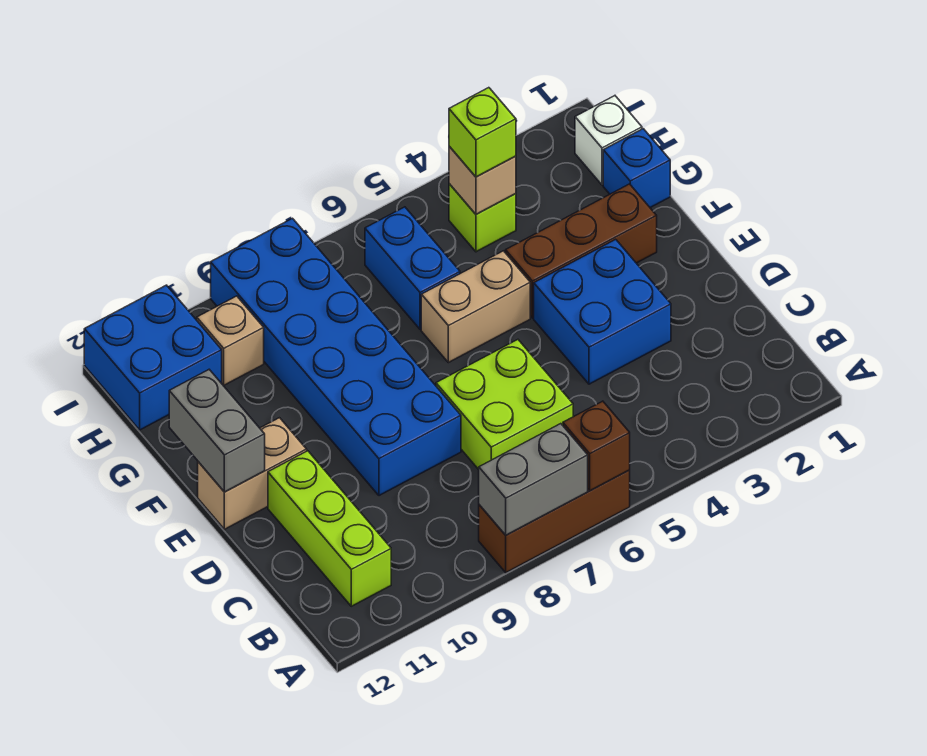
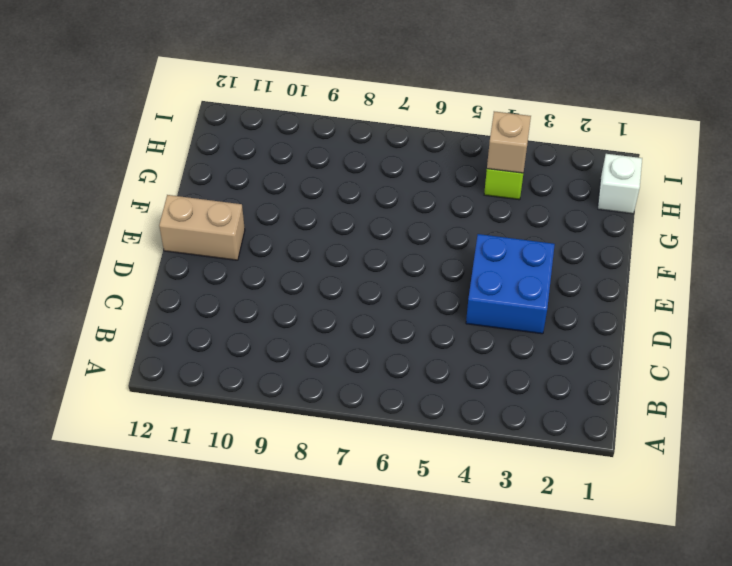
none -> brown brick A6:A8 level 1
none -> lime brick B11:D11 level 1
none -> lime brick C6:D7 level 1

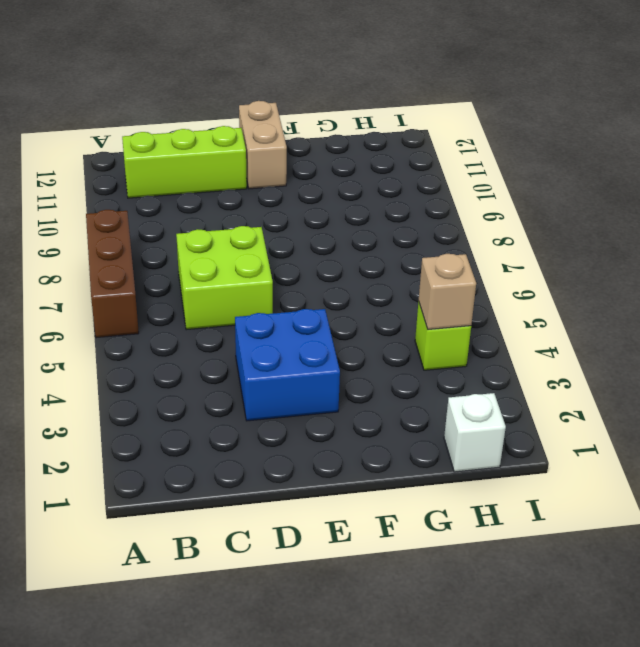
none -> blue brick D8:I9 level 1
none -> brown brick F2:F4 level 1
none -> tan brick F5:F6 level 1

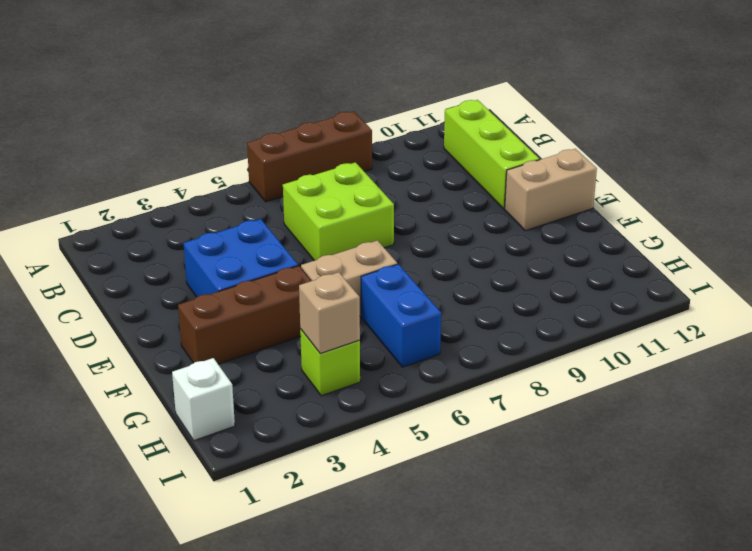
none -> blue brick D8:I9 level 1
none -> blue brick G1 level 1
none -> tan brick H10 level 1

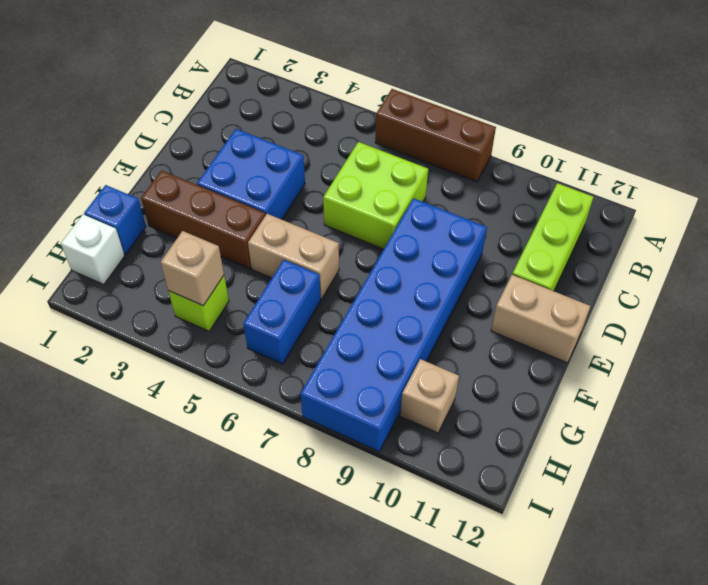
none -> blue brick H11:I12 level 1
none -> brown brick A6 level 2
none -> grey brick A7:A8 level 2

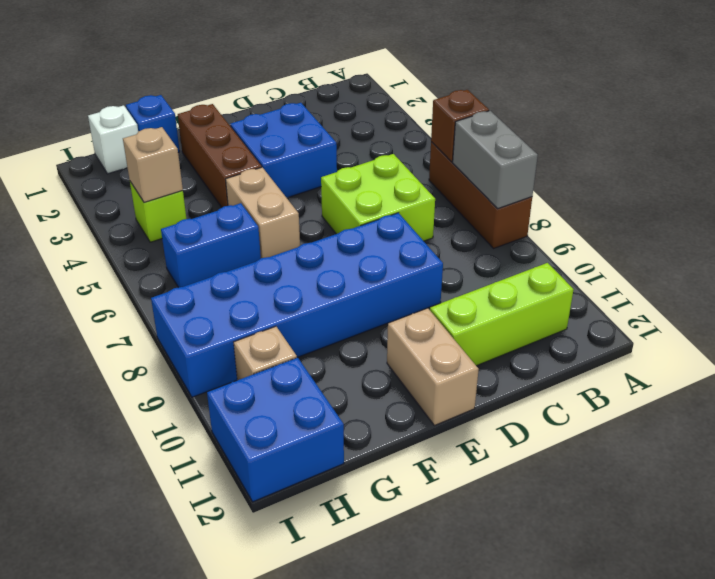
none -> grey brick E12:F12 level 2
none -> lime brick H4 level 3

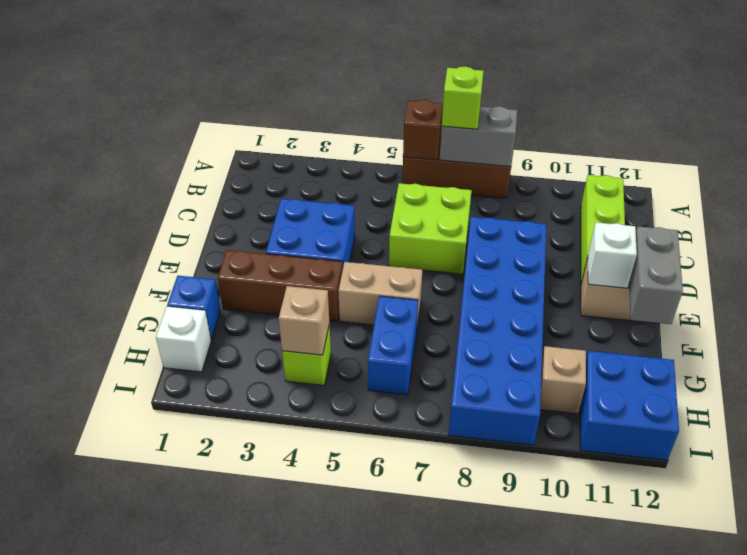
lime brick A7 level 3 -> lime brick H4 level 3
white brick E11 level 2 -> none

